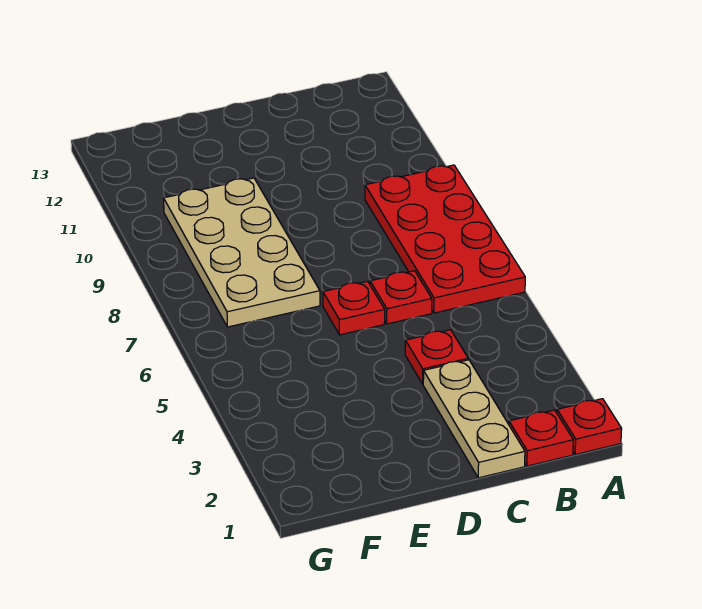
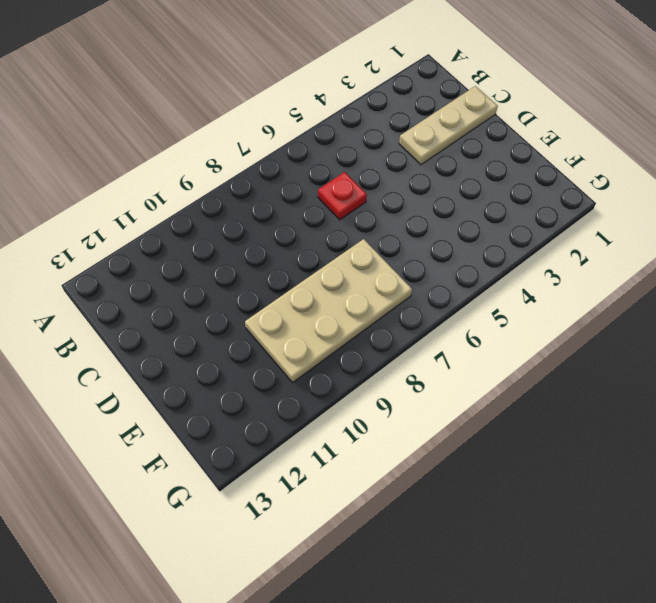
none -> red plate A1 level 1
none -> red plate A6:B9 level 1

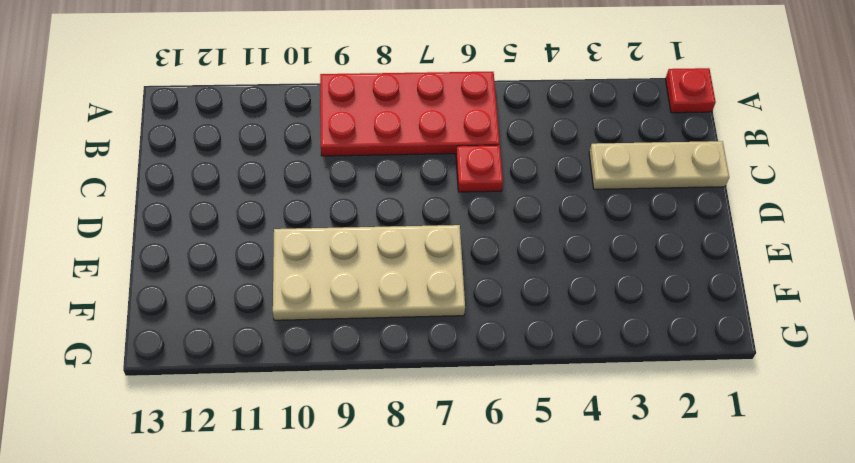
none -> red plate B1 level 1
none -> red plate C4 level 1

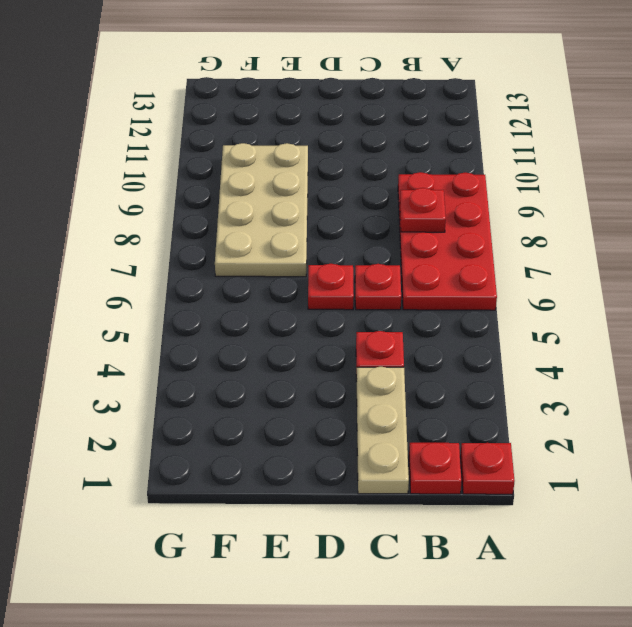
red plate B8 level 2 -> none

